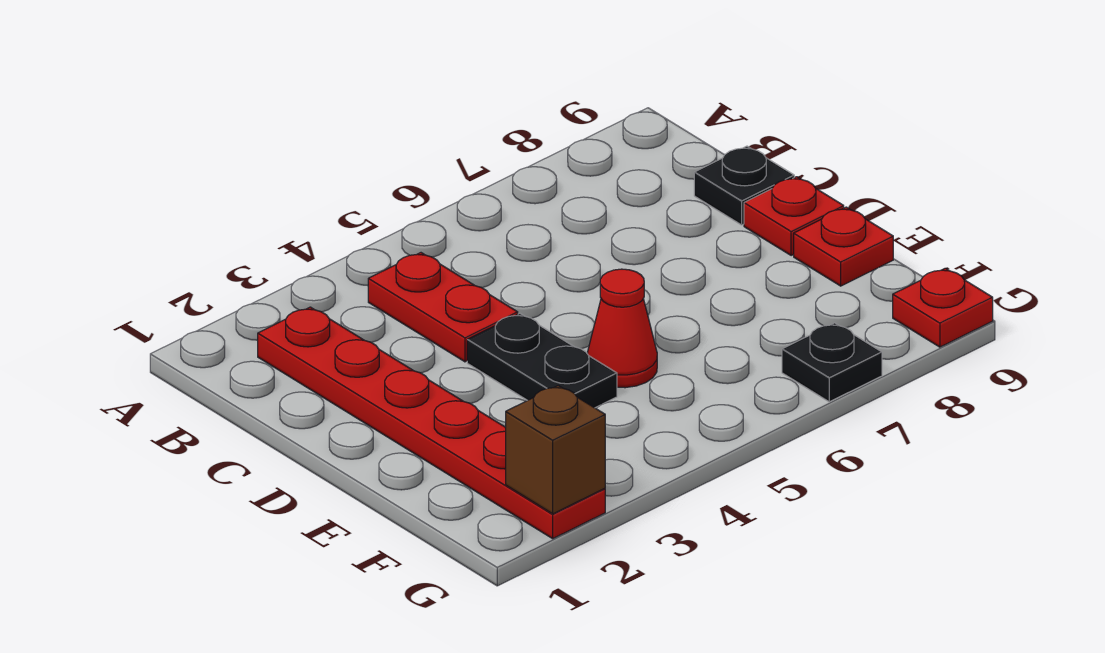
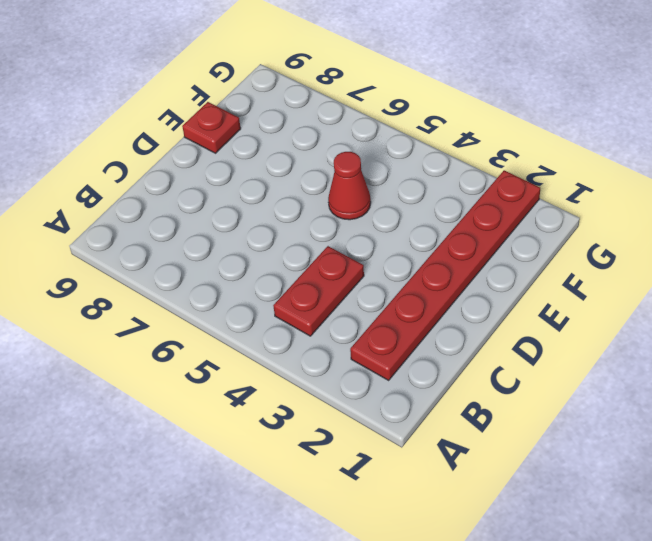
none -> black plate C9 level 1
none -> black plate D4:E4 level 1

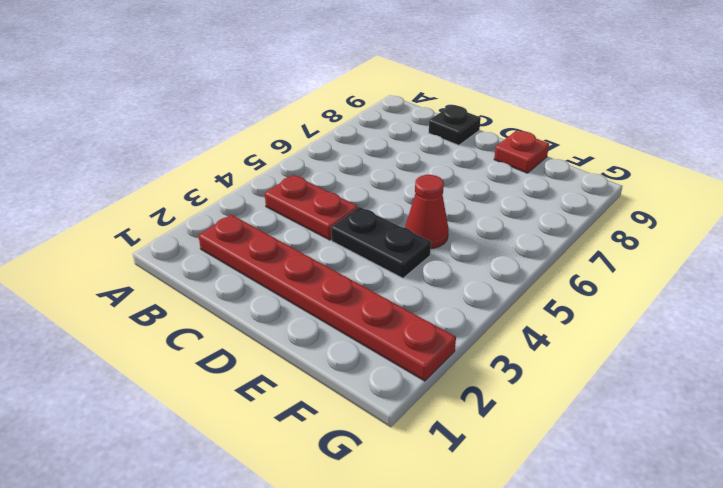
none -> red plate D9 level 1
none -> black plate G7 level 1

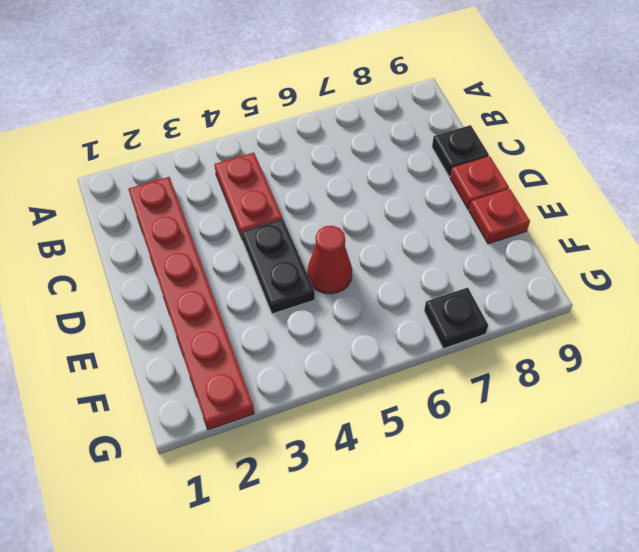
none -> red plate G9 level 1
none -> brown brick G2 level 2

